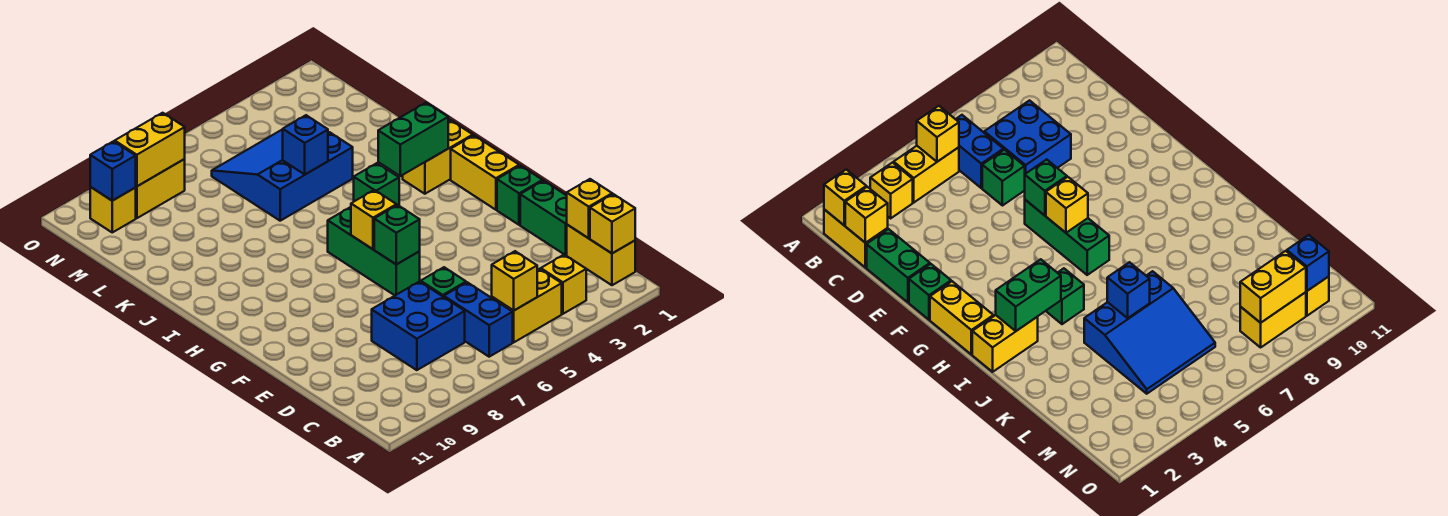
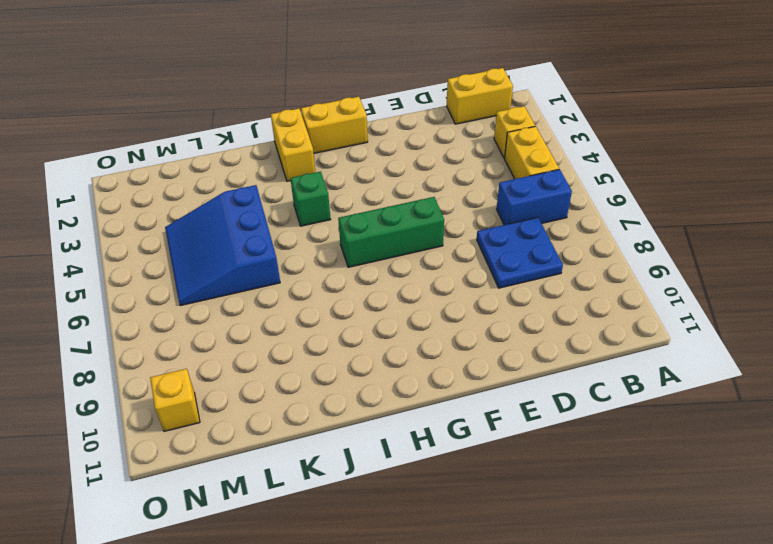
blue plate C7:D8 level 1 -> blue brick C7:D8 level 1
none -> green brick D1:E1 level 1
none -> green brick D6 level 1
none -> green brick F1 level 1

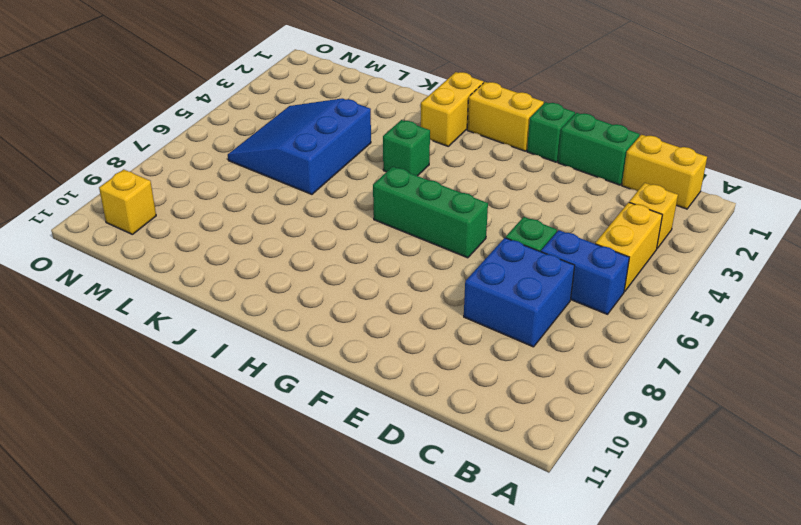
none -> yellow brick N8:N9 level 1
none -> yellow brick B1 level 2
none -> yellow brick B5 level 2

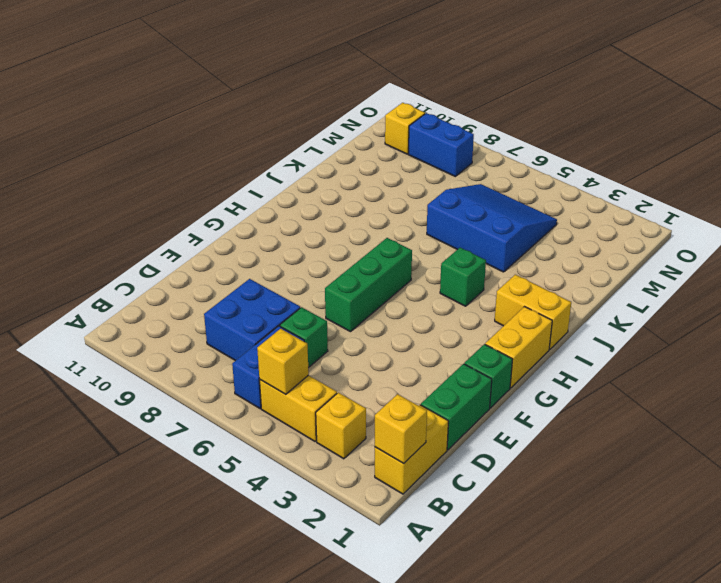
blue brick N8:N9 level 1 -> yellow brick N8:N9 level 1
none -> yellow brick C1 level 2
none -> green brick F6 level 2
none -> yellow brick G6 level 2

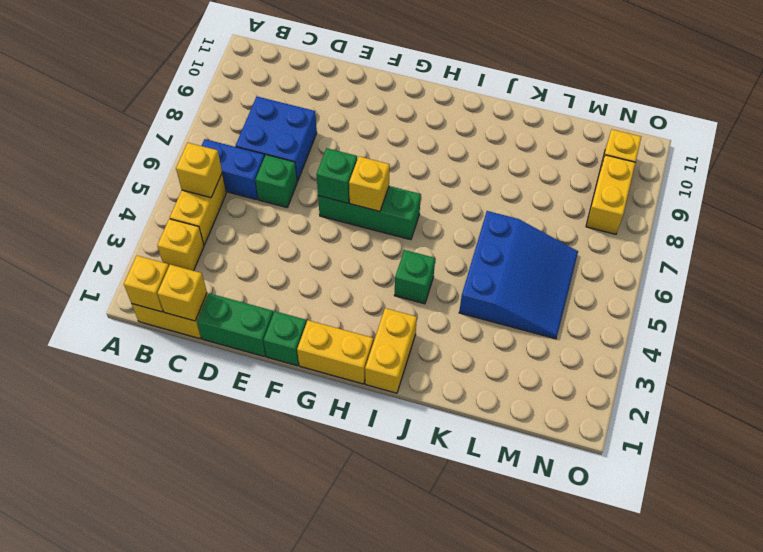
none -> green brick I2:I3 level 2
none -> blue brick K5 level 2
none -> yellow brick N8:N9 level 2

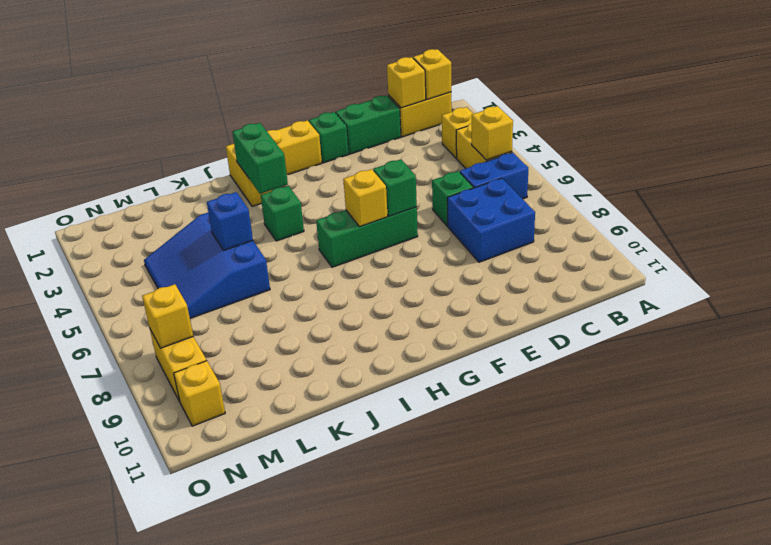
yellow brick N8 level 2 -> yellow brick N8:N9 level 2
none -> blue brick N10 level 2

